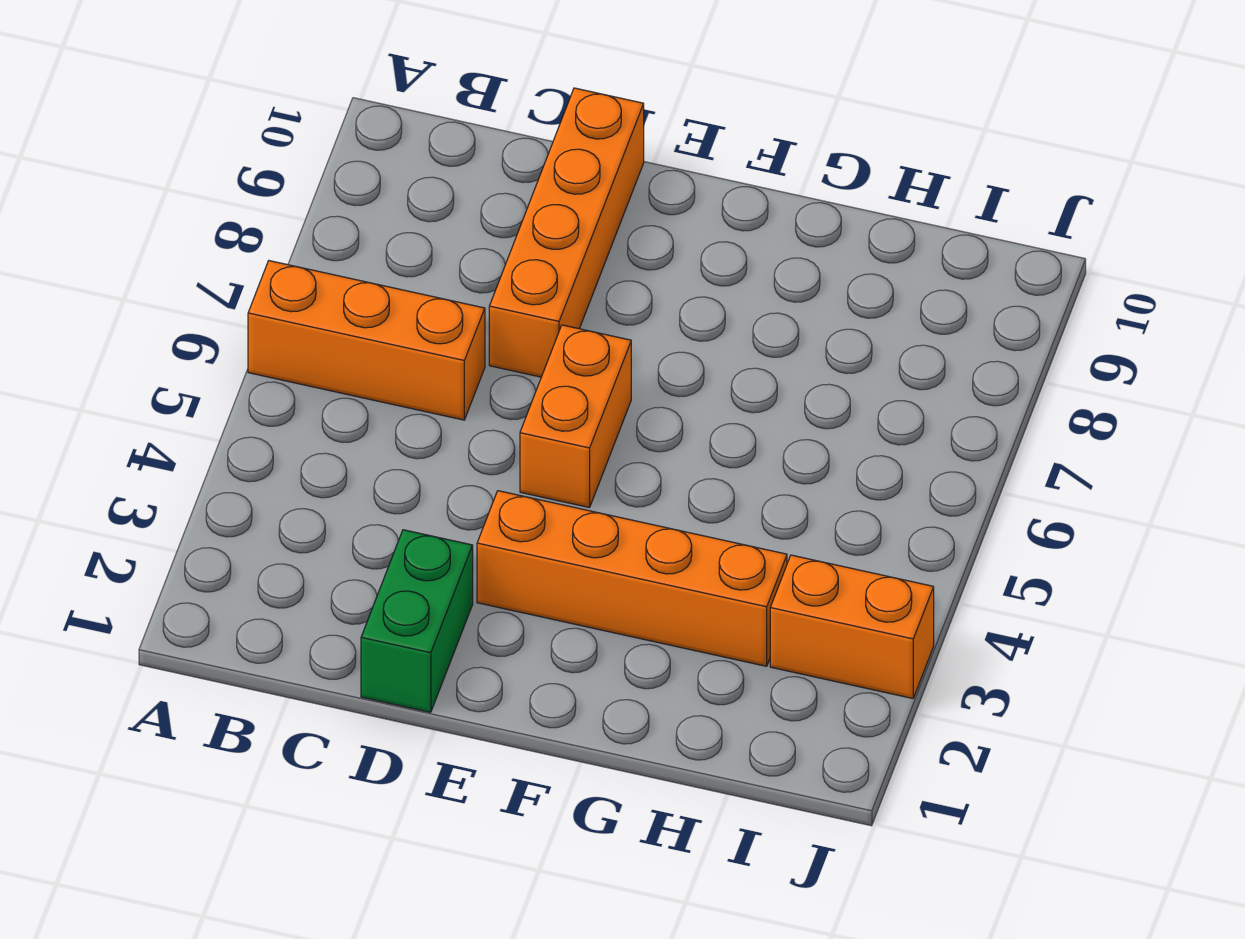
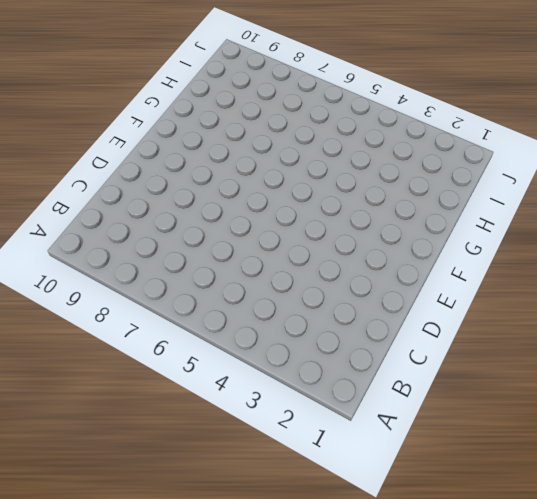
none -> orange brick A6:C6 level 1
none -> green brick D1:D2 level 1

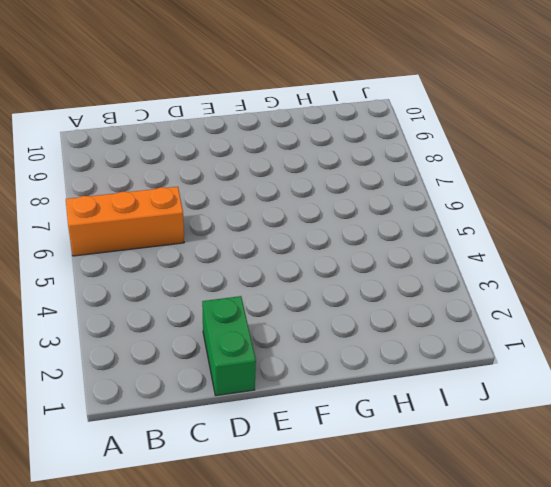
none -> orange brick D7:D10 level 1
none -> orange brick E3:H3 level 1

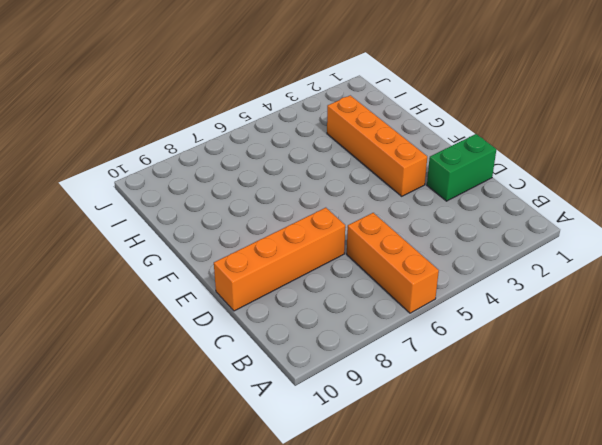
none -> orange brick E5:E6 level 1
none -> orange brick I3:J3 level 1

